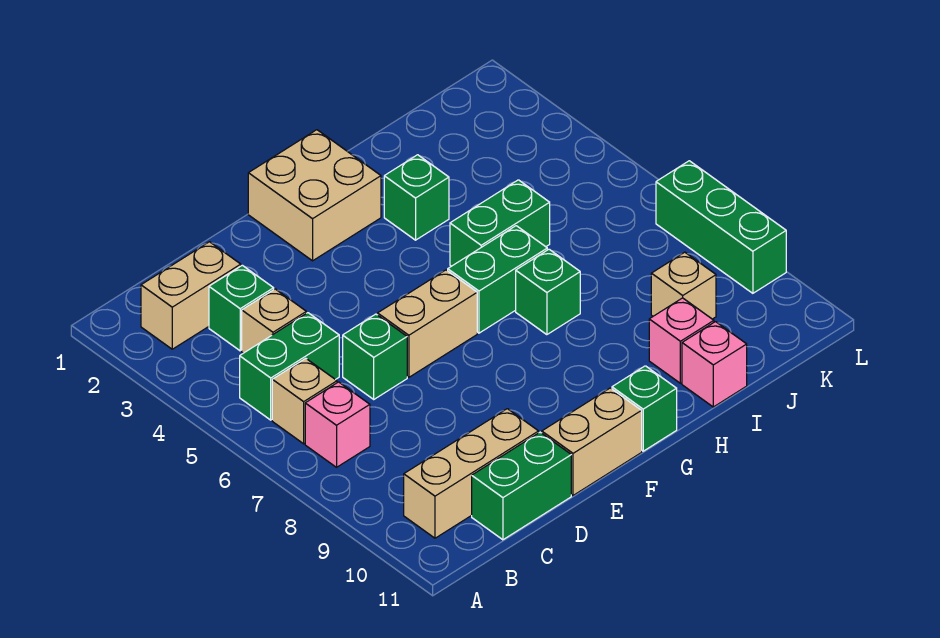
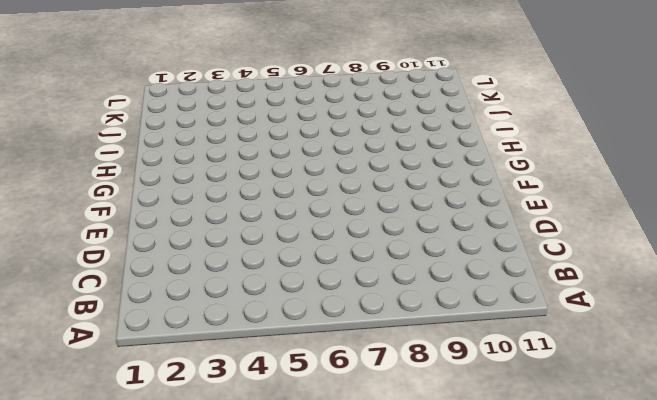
none -> tan brick B2:C2 level 1
none -> green brick B5:C5 level 1
none -> tan brick B6 level 1

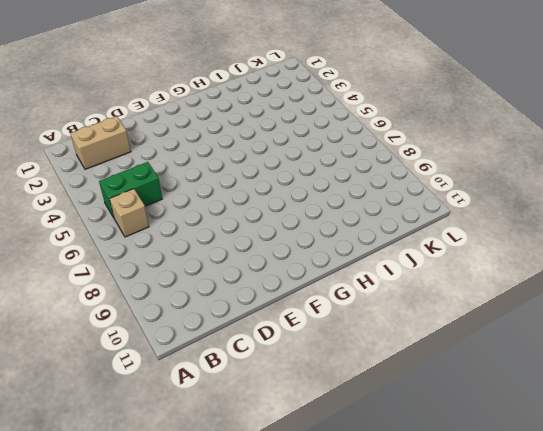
none -> pink brick B7 level 1
none -> tan brick B10:D10 level 1
none -> green brick C3 level 1

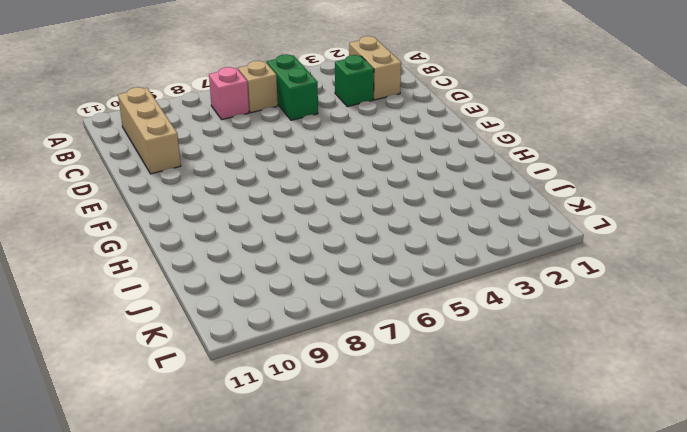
none -> tan brick C4 level 1
none -> green brick C11:D11 level 1
none -> green brick D6 level 1

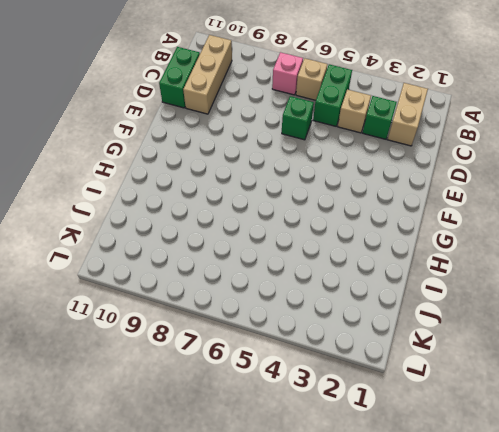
none -> tan brick E6:F6 level 1
none -> tan brick E11:F11 level 1
none -> tan brick F1:G2 level 1

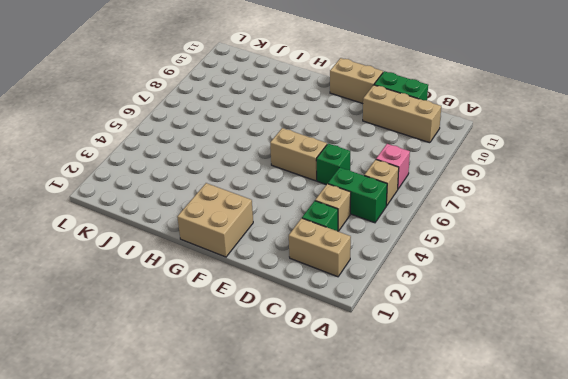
none -> green brick G6:H6 level 1
none -> green brick G11 level 1
none -> green brick H3 level 1

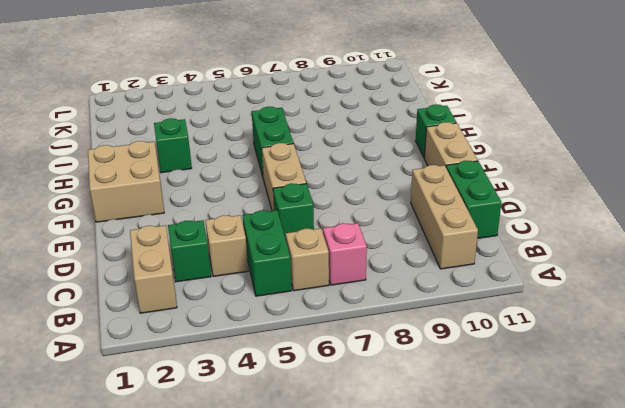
none -> green brick H5:I5 level 1
none -> green brick H7 level 1
none -> pink brick I10 level 1

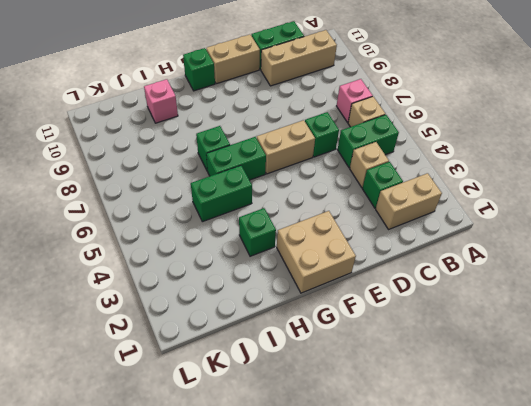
none -> pink brick I11 level 1
none -> tan brick J9 level 1
none -> green brick L7:L9 level 1

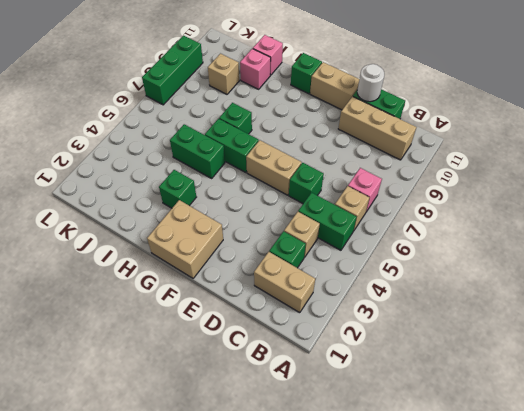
white round brick D11 level 2 -> none

